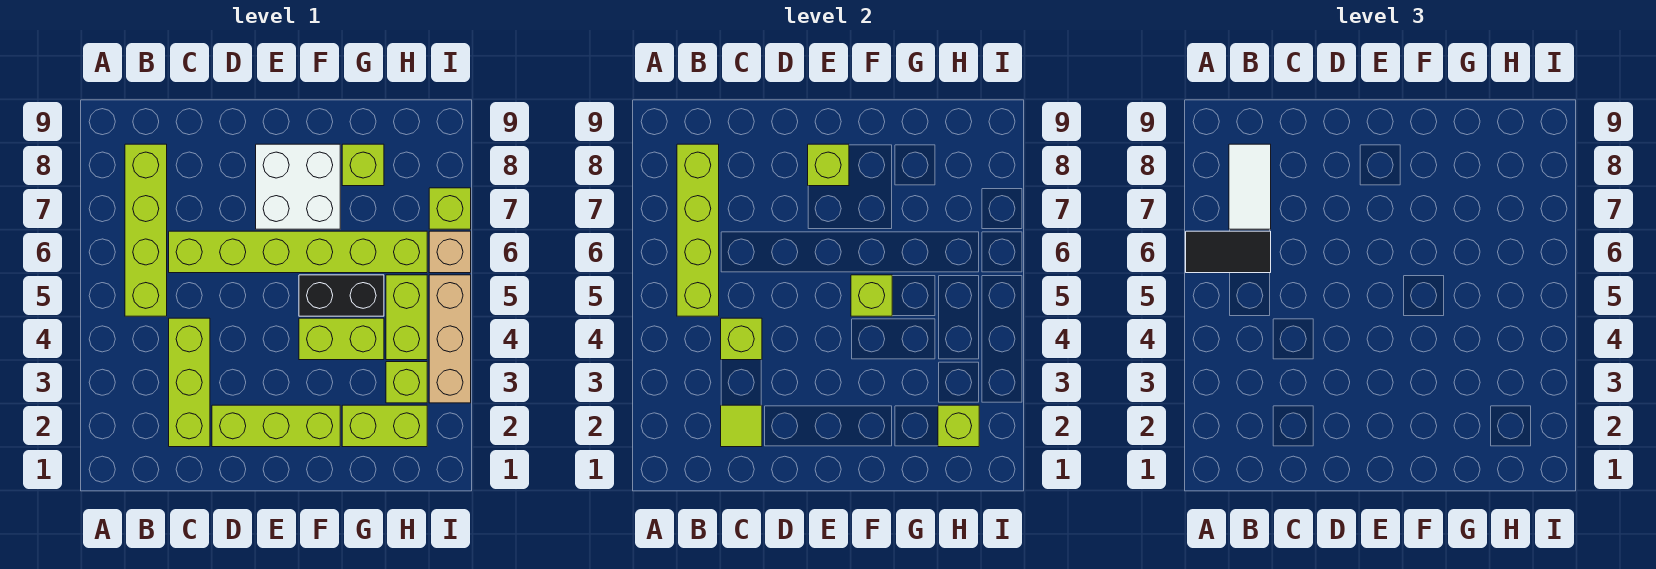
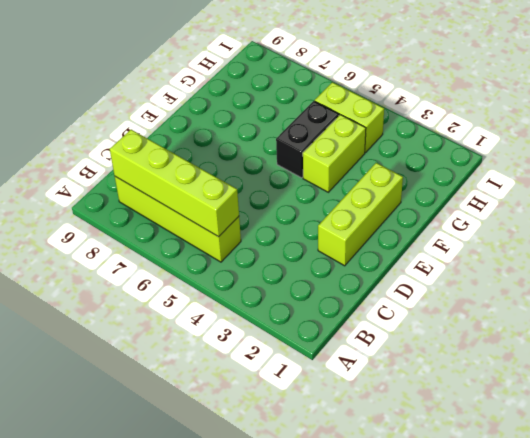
none -> lime brick C2:C4 level 1
none -> lime brick C6:H6 level 1
none -> white brick E7:F8 level 1

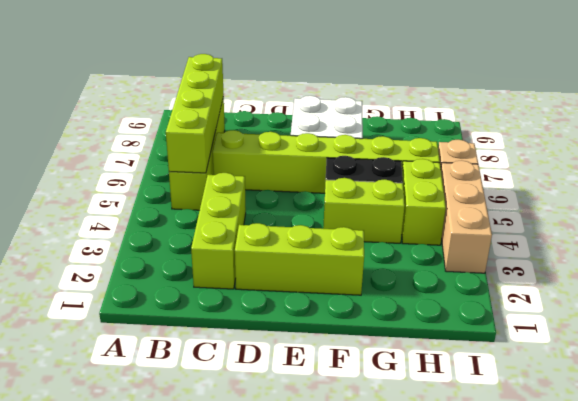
none -> lime brick G2:H2 level 1
none -> lime brick G8 level 1
none -> lime brick H3 level 1

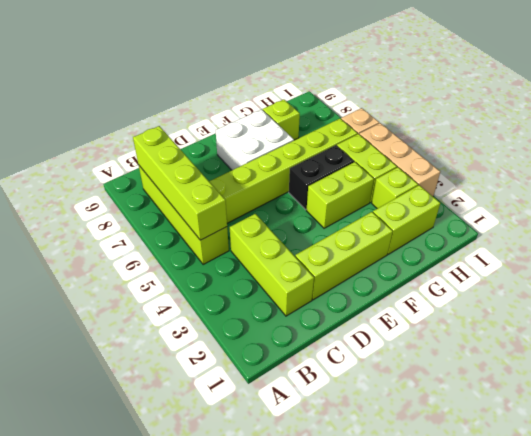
none -> lime brick I7 level 1
none -> lime tile C2 level 2
none -> lime brick C4 level 2

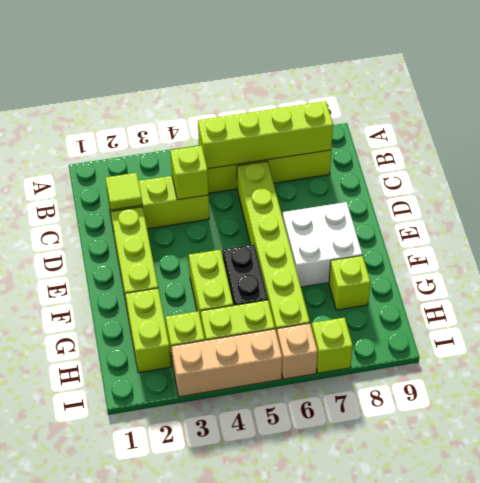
none -> lime brick E8 level 2
none -> lime brick F5 level 2
none -> lime brick H2 level 2

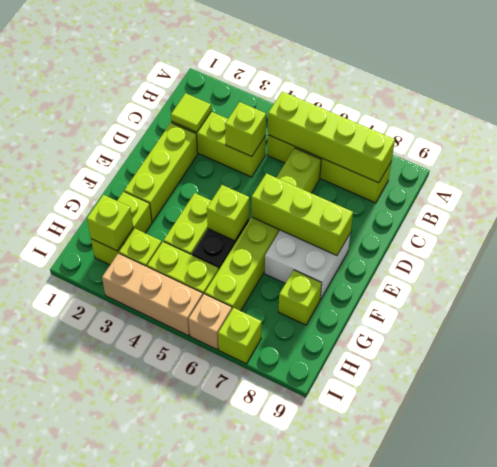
lime brick E6:E8 level 2 -> lime brick E8 level 2
none -> black tile A6:B6 level 3
none -> white tile B7:B8 level 3

